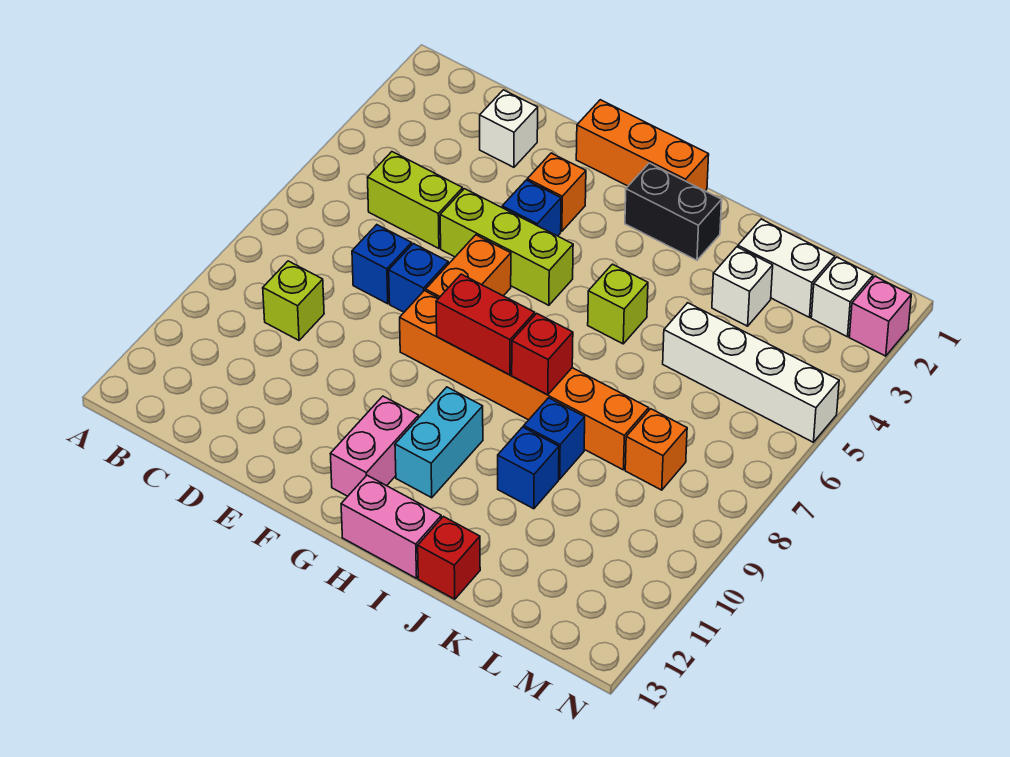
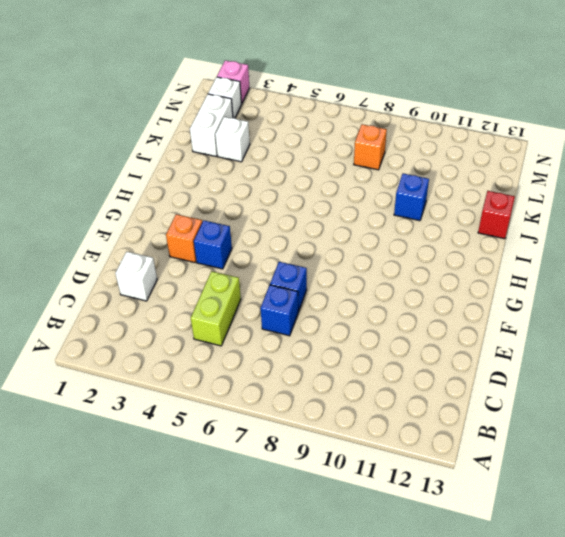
none -> lime brick C9 level 1
none -> lime brick E5:G5 level 1
none -> orange brick F1:H1 level 1

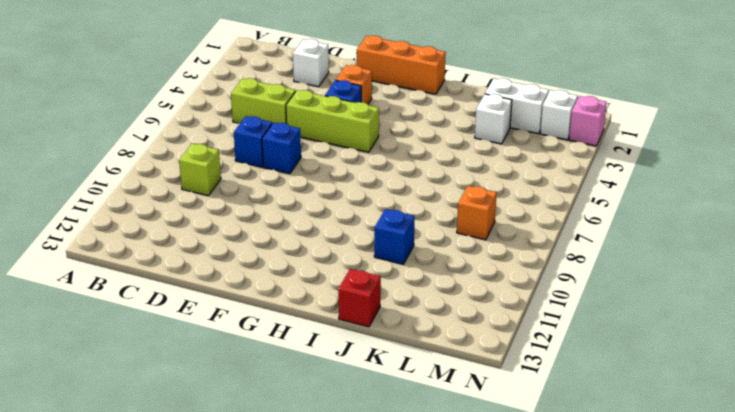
none -> orange brick F6:F7 level 1
none -> orange brick F8:K8 level 1
none -> pink brick G11:G12 level 1

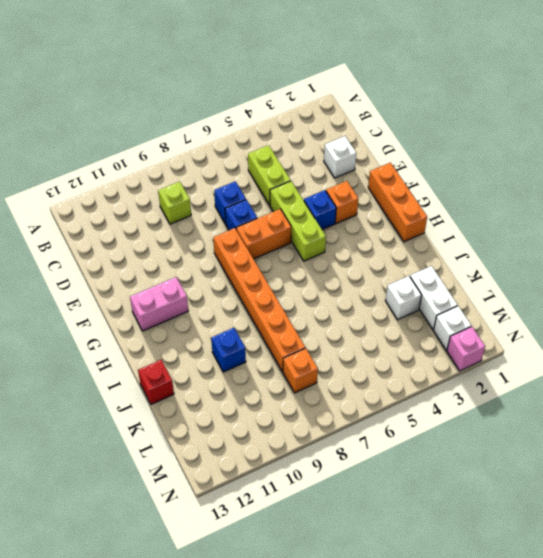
none -> black brick H2:I2 level 1
none -> cyan brick H10:H11 level 1
none -> pink brick H13:I13 level 1

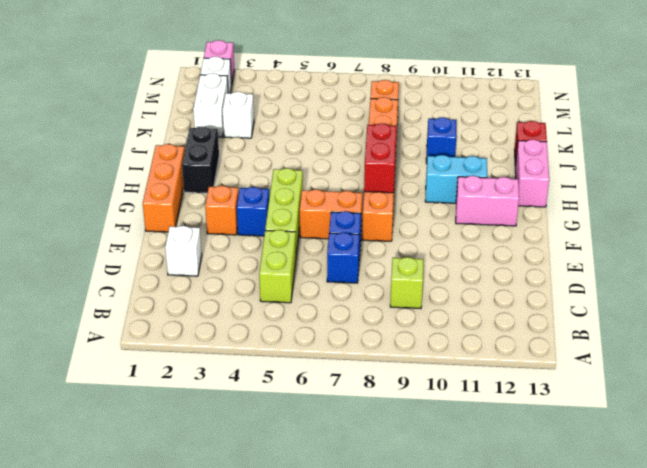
none -> lime brick I5 level 1
none -> blue brick J9 level 1
none -> white brick K5:N5 level 1

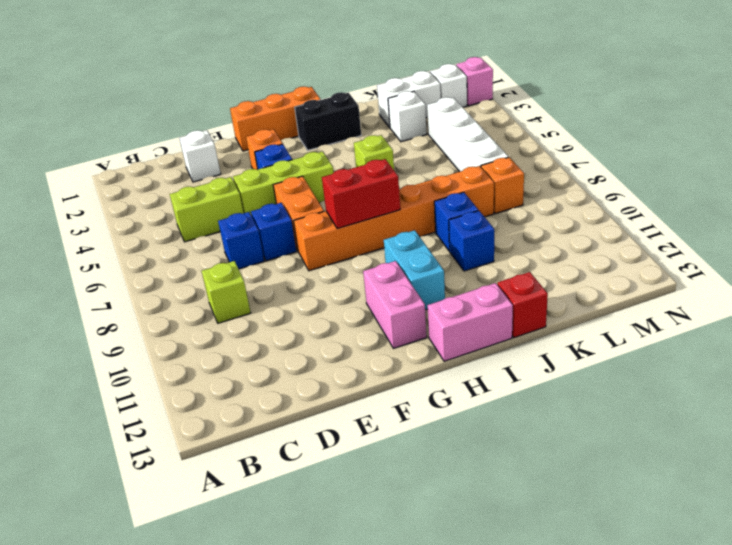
white brick L4:L7 level 1 -> white brick K5:N5 level 1
none -> red brick I8 level 2

